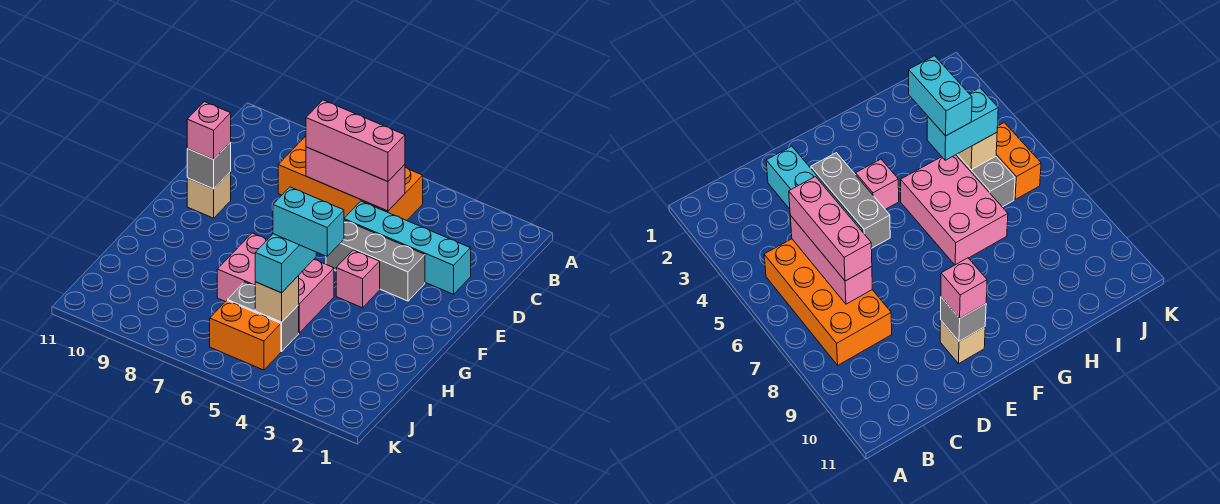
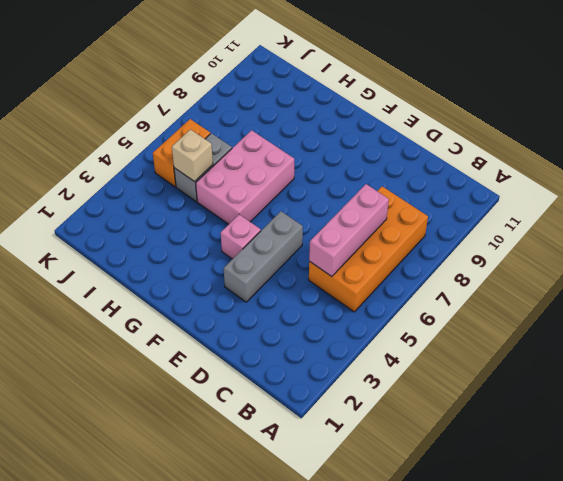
none -> cyan brick D2:D5 level 1
none -> tan brick E10 level 1
none -> grey brick E10 level 2

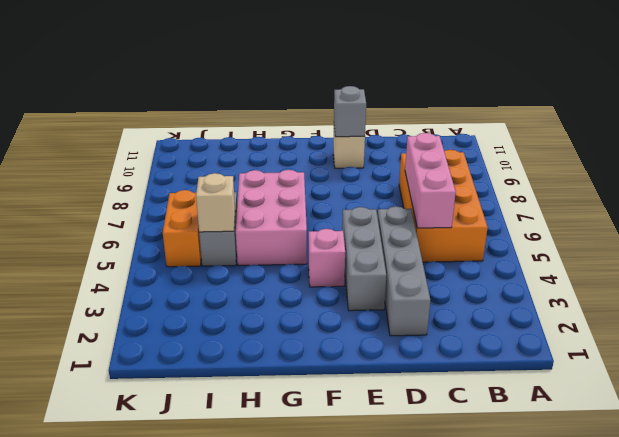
grey brick D2:D5 level 1 -> cyan brick D2:D5 level 1
none -> pink brick C5:C7 level 3
none -> pink brick E10 level 3
none -> cyan brick H5:I5 level 3

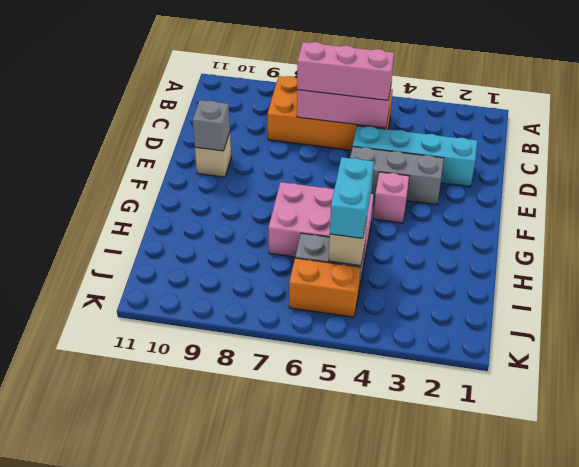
none -> pink brick E10 level 3
none -> cyan brick H4:H5 level 4

